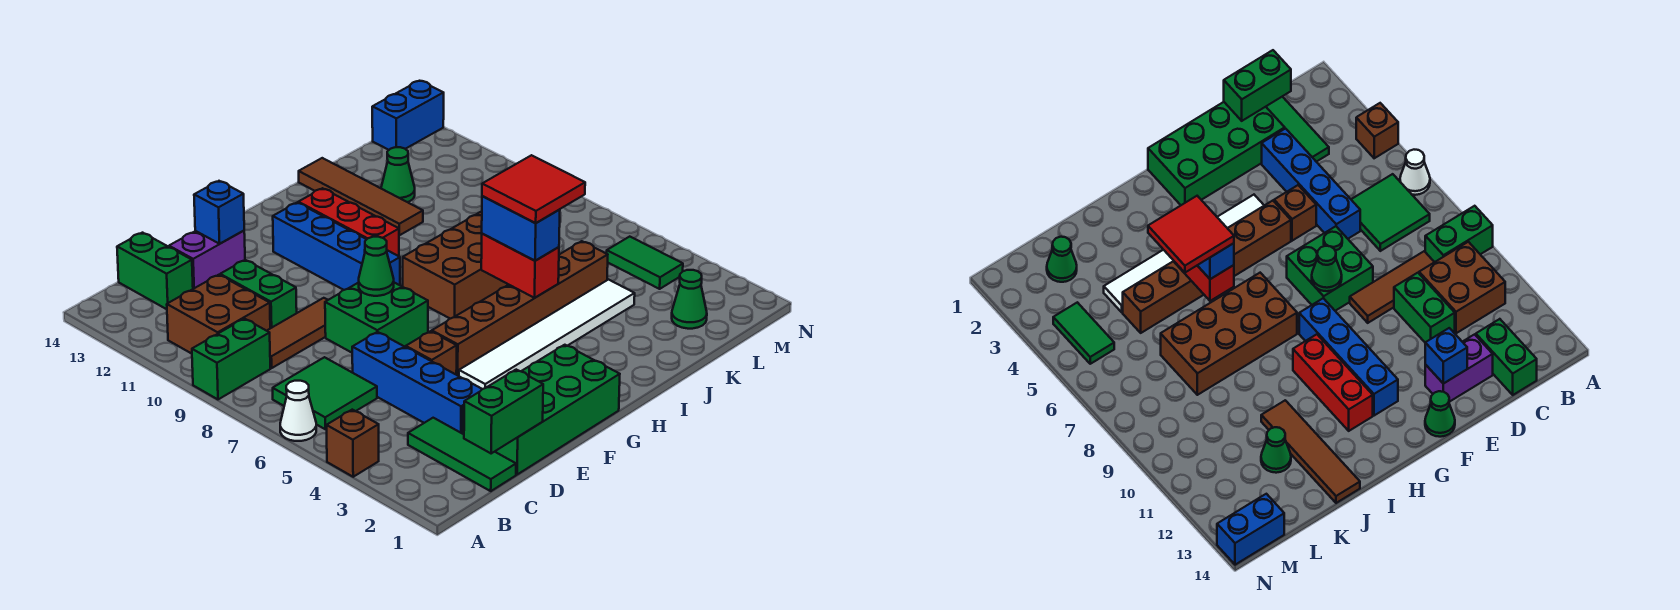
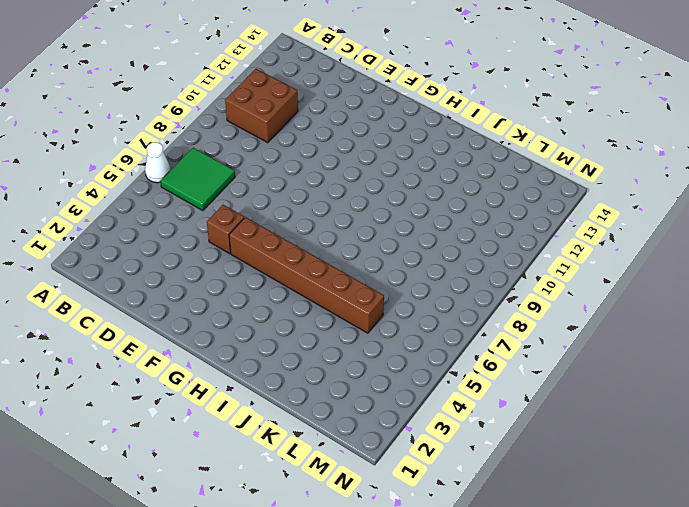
none -> brown brick A4 level 1
none -> green brick A9:B9 level 1
none -> green tile C1:C3 level 1
none -> brown tile C9:E9 level 1

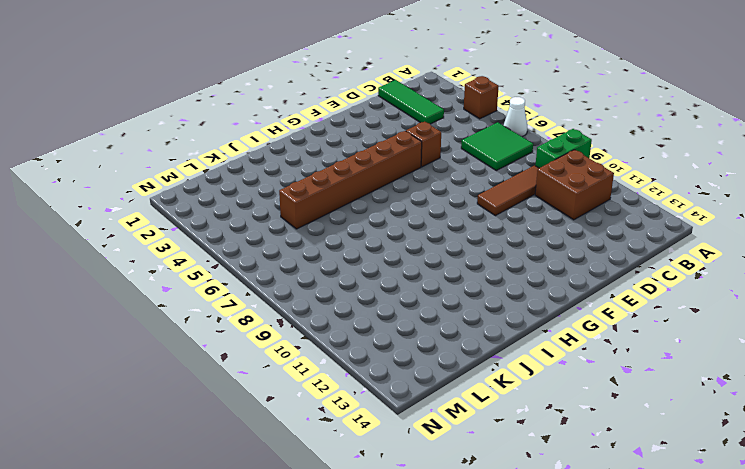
none -> green brick C13:C14 level 1
none -> green brick D1:G2 level 1
none -> blue brick D3:D6 level 1
none -> green brick D10:D11 level 1

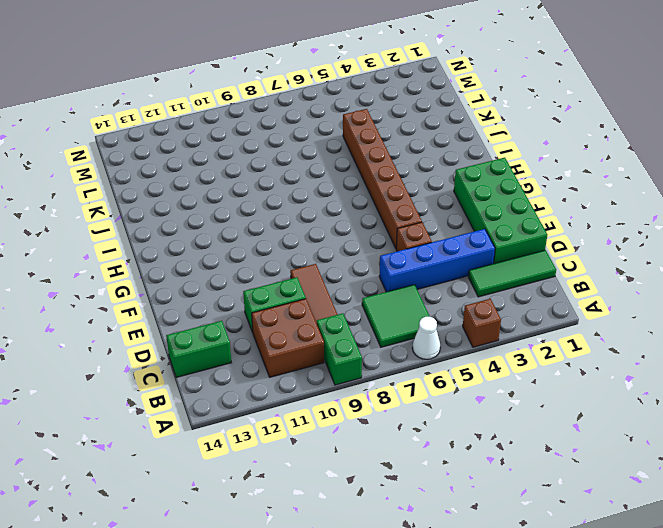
none -> purple brick D13:E13 level 1
none -> green brick E7:F8 level 1
none -> white tile F4:K4 level 1
none -> green cone F14 level 1

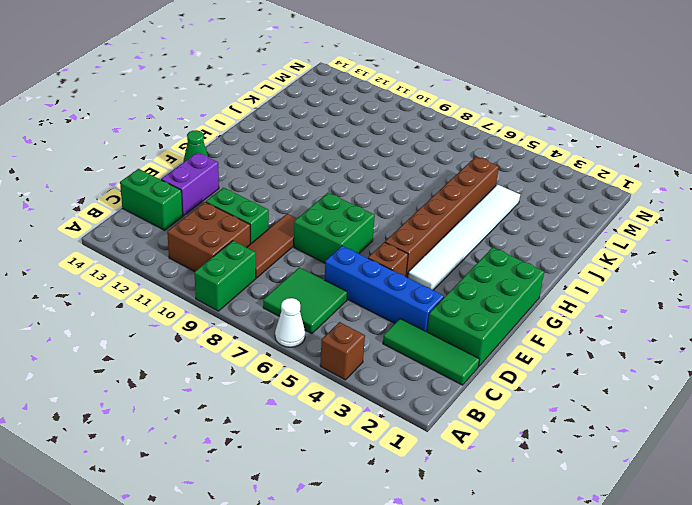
none -> blue brick G9:G12 level 1
none -> brown brick H7:K8 level 1
none -> red brick H10:H12 level 1
none -> brown tile J11:J14 level 1

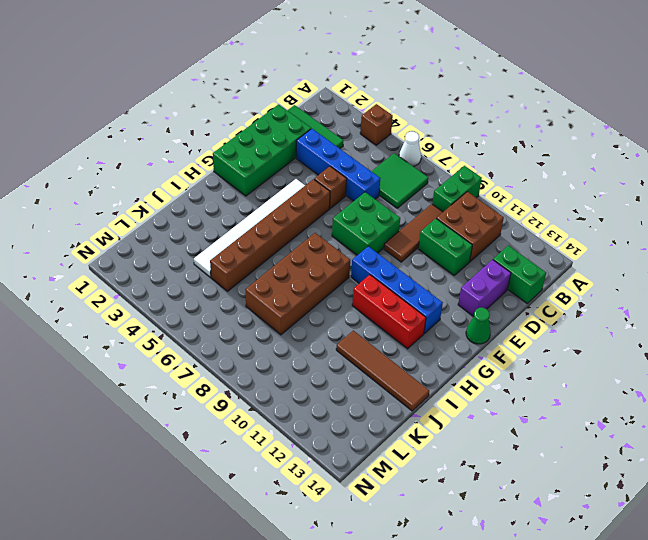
none -> green cone K12 level 1
none -> green cone L2 level 1
none -> green tile M4:M5 level 1
none -> blue brick M14:N14 level 1

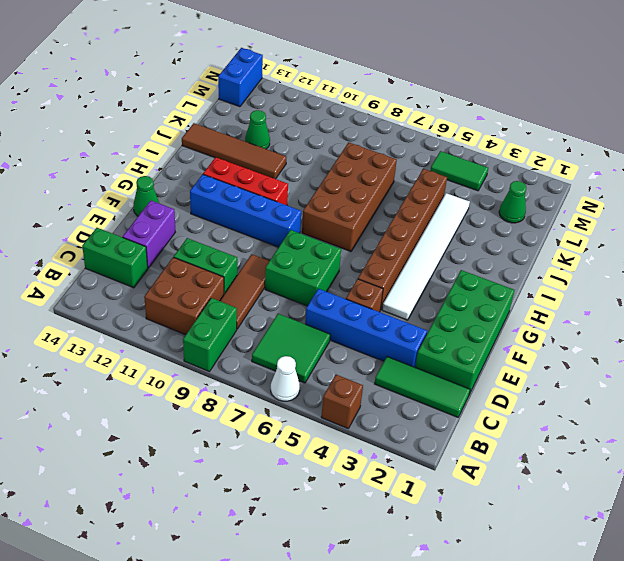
none -> green brick C1:D1 level 2
none -> blue brick E13 level 2
none -> green cone F8 level 2
none -> red brick I5:I6 level 2

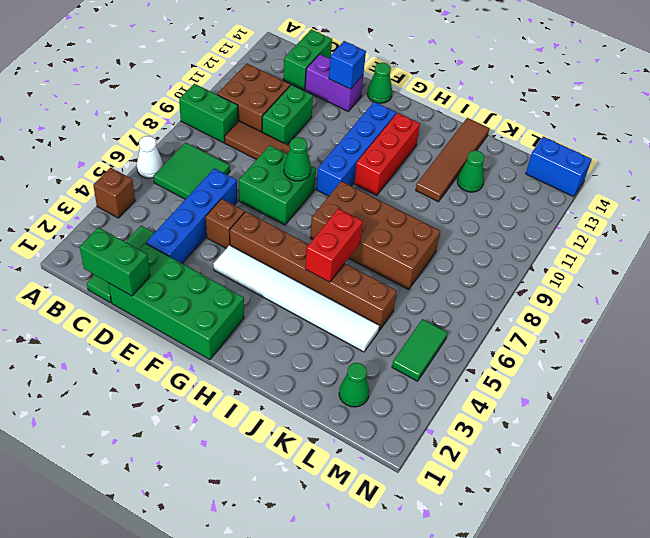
none -> blue brick I5:I6 level 3
none -> red tile I5:J6 level 4

